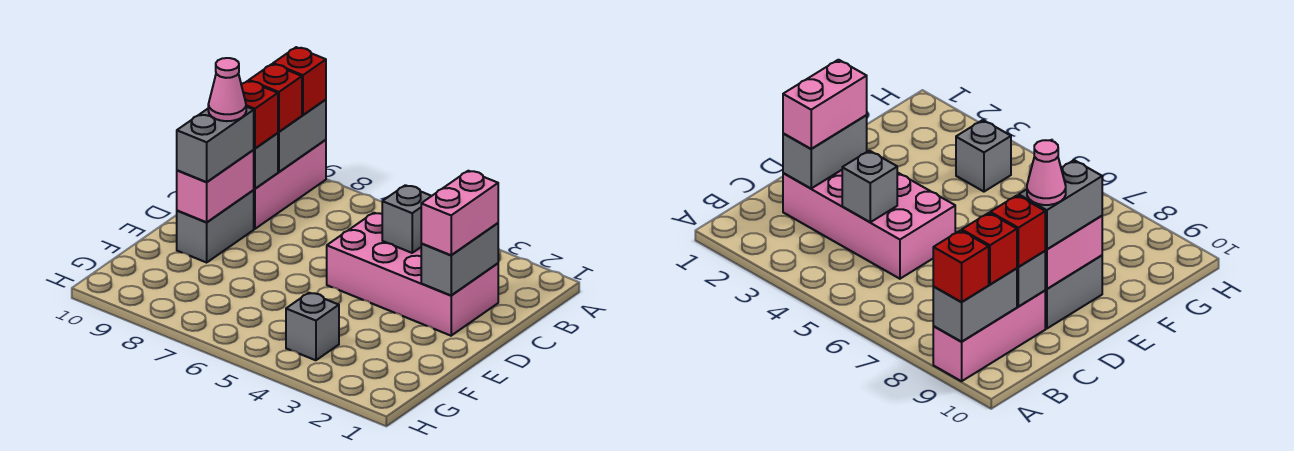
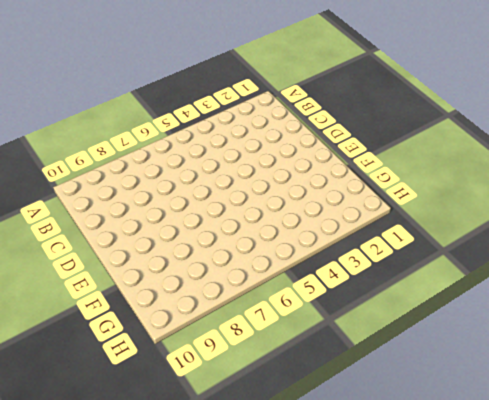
none -> pink brick A9:C9 level 1
none -> pink brick C2:D5 level 1
none -> grey brick D9:E9 level 1

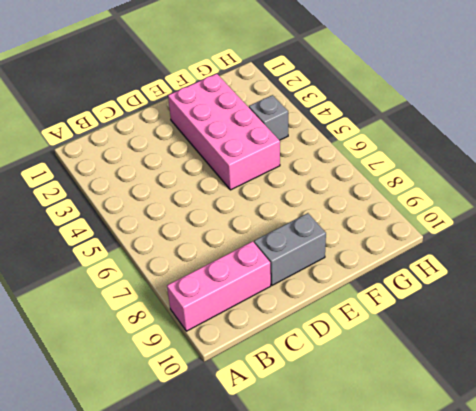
pink brick E2:F5 level 1 -> pink brick C2:D5 level 1
none -> grey brick A9:B9 level 2
none -> grey brick C2:D2 level 2
none -> grey brick C4 level 2

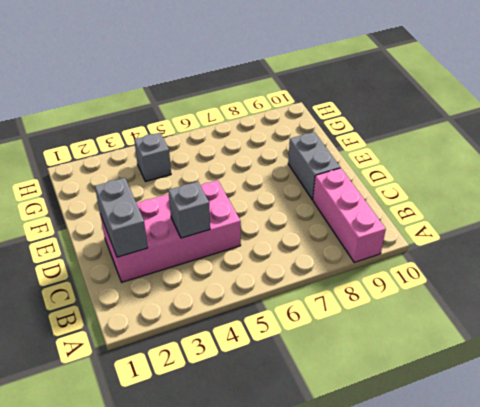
none -> grey brick A9:B9 level 2
none -> grey brick C9 level 2
none -> pink brick D9:E9 level 2

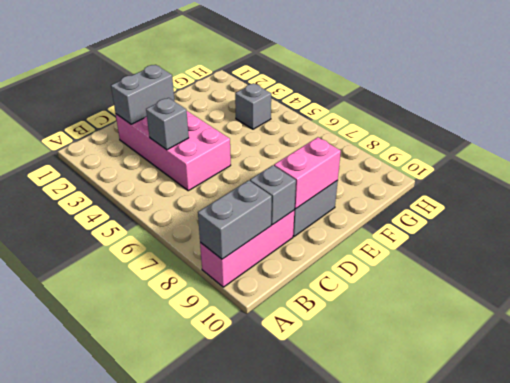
none -> red brick A9 level 3
none -> red brick B9 level 3
none -> pink brick C2:D2 level 3

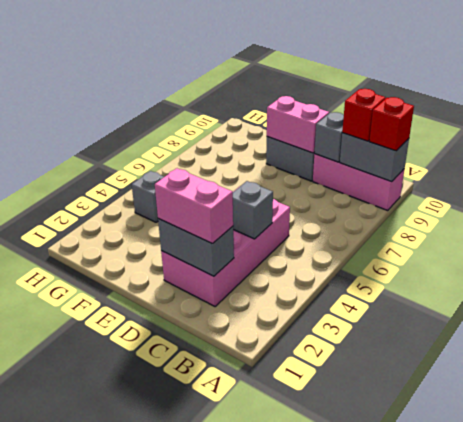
none -> red brick C9 level 3
none -> grey brick D9:E9 level 3
none -> pink cone D9 level 4

